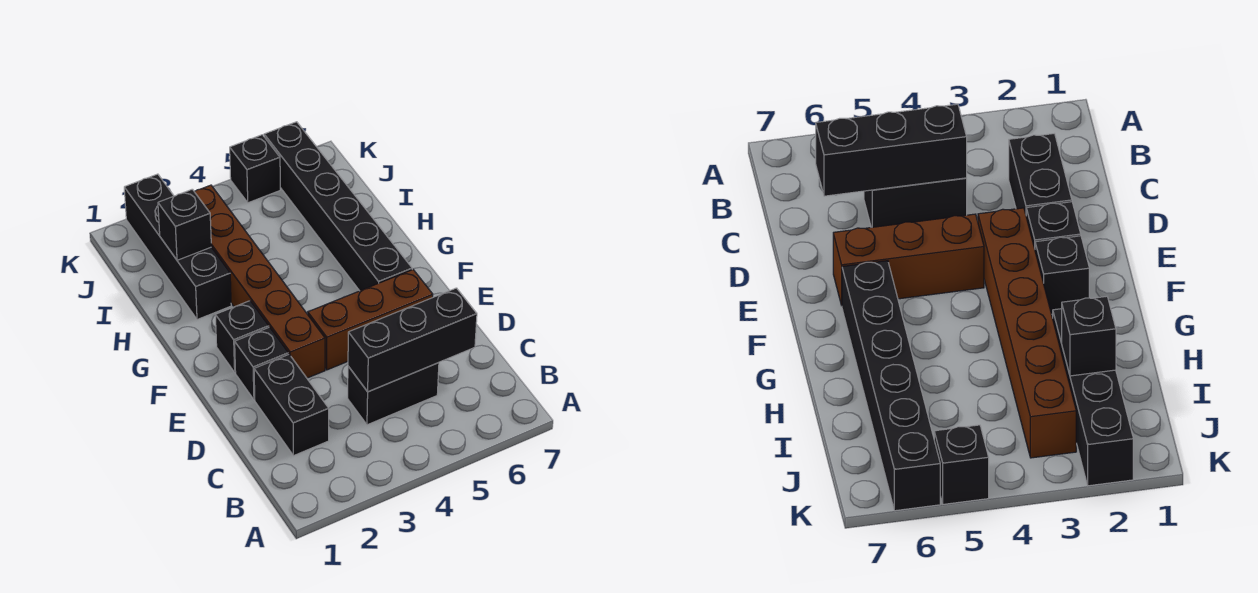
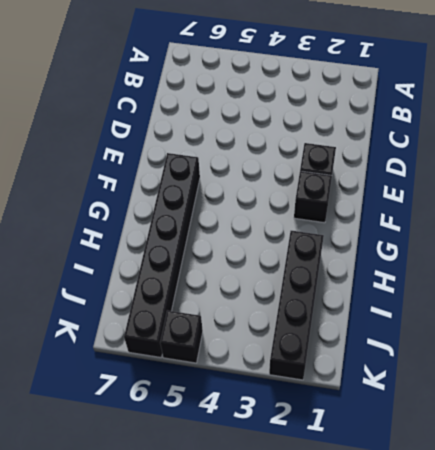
none -> black brick C2:D2 level 1
none -> black brick C4:C5 level 1

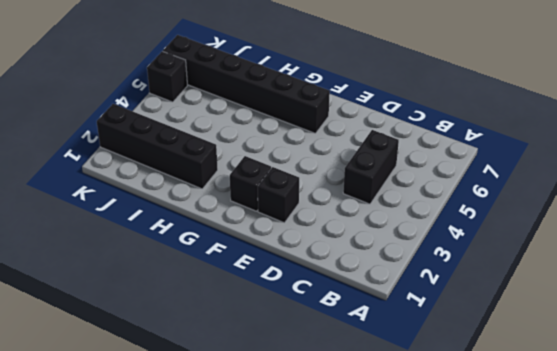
none -> black brick C2:D2 level 1
none -> brown brick E3:J3 level 1

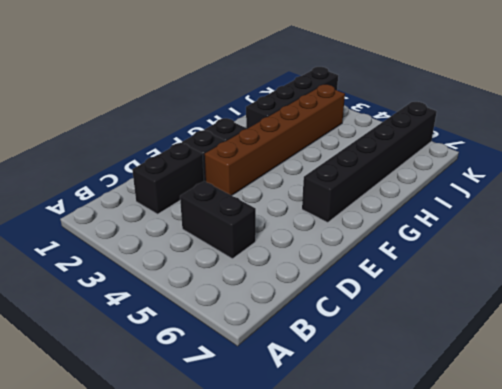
none -> brown brick E4:E6 level 1
none -> black brick K5 level 1

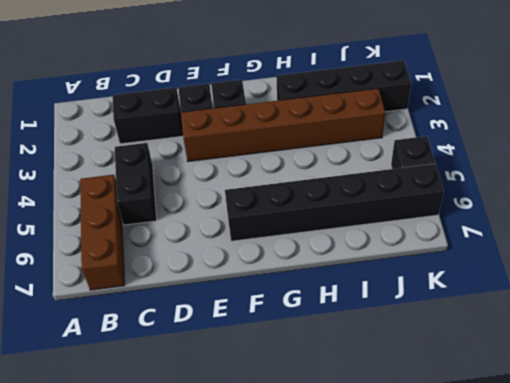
brown brick B5:B7 level 1 -> brown brick E4:E6 level 1
none -> black brick C4:C6 level 2
none -> black brick I2 level 2

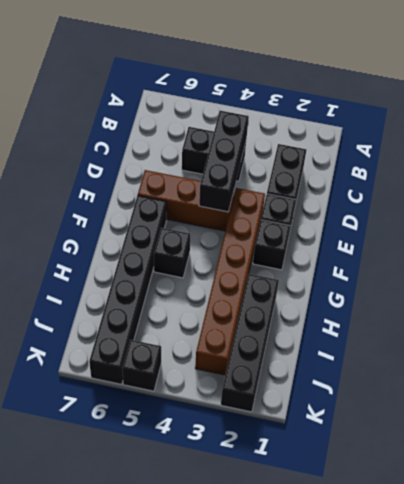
black brick C4:E4 level 2 -> black brick C4:C6 level 2
black brick G5 level 1 -> black brick I2 level 2

